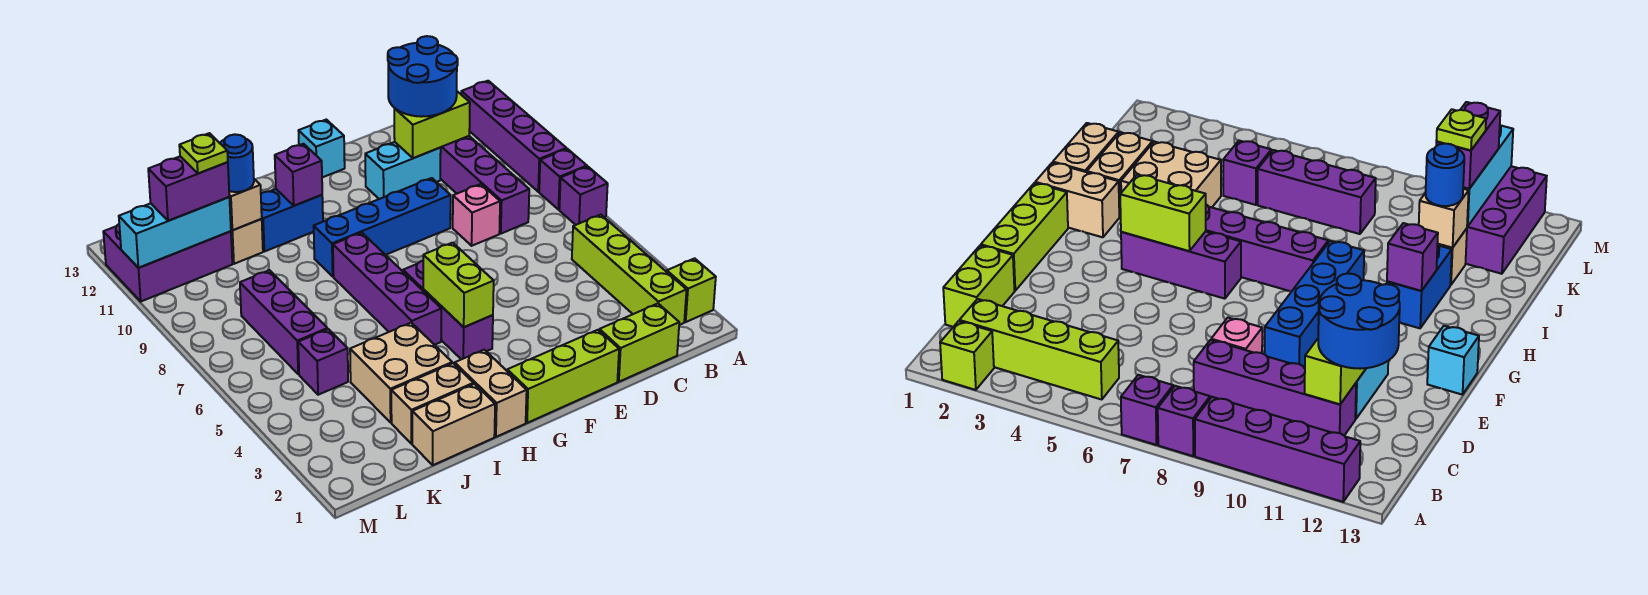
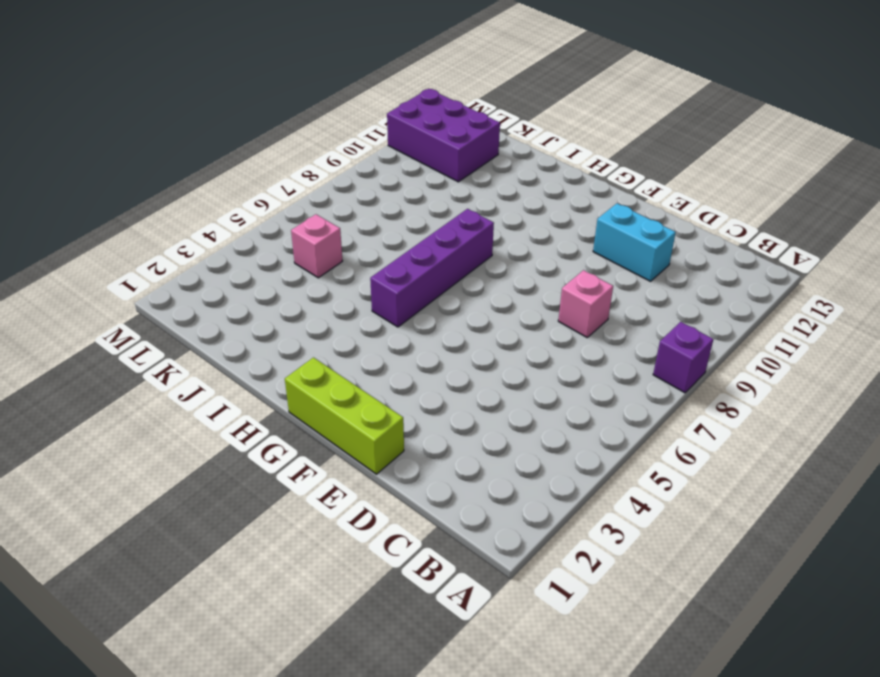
pink brick K5 level 1 -> purple brick K5 level 1
none -> lime brick A2 level 1
none -> purple brick A7 level 1
none -> purple brick A9:A12 level 1
none -> lime brick B2:B5 level 1

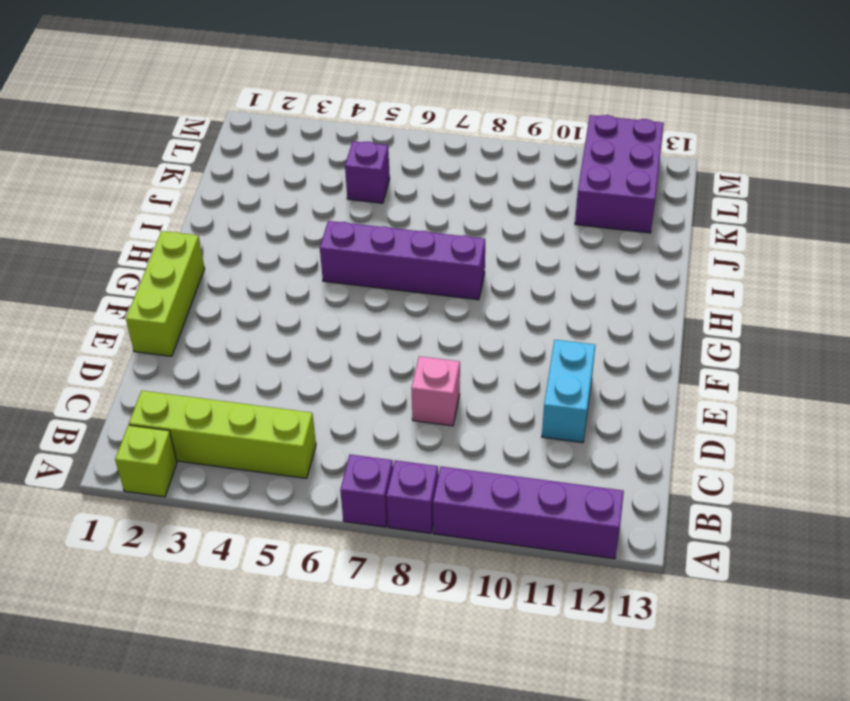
none -> lime brick C1:D1 level 1
none -> purple brick C8:C11 level 1
none -> blue brick E9:H9 level 1
none -> cyan brick F13 level 1

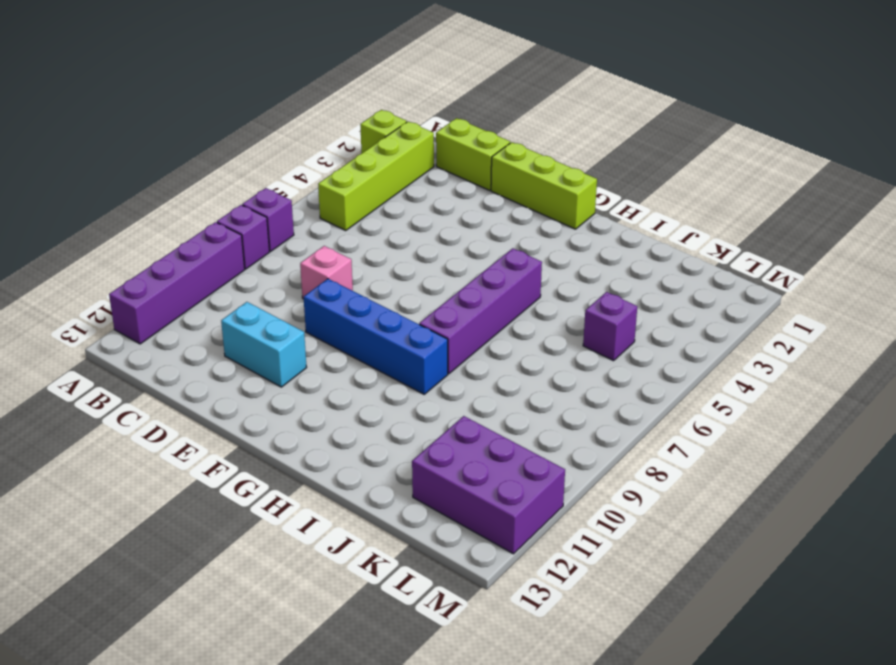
none -> purple brick C8:C11 level 1
none -> cyan brick F13 level 1
none -> purple brick G4:G6 level 1
none -> tan brick H1:H2 level 1

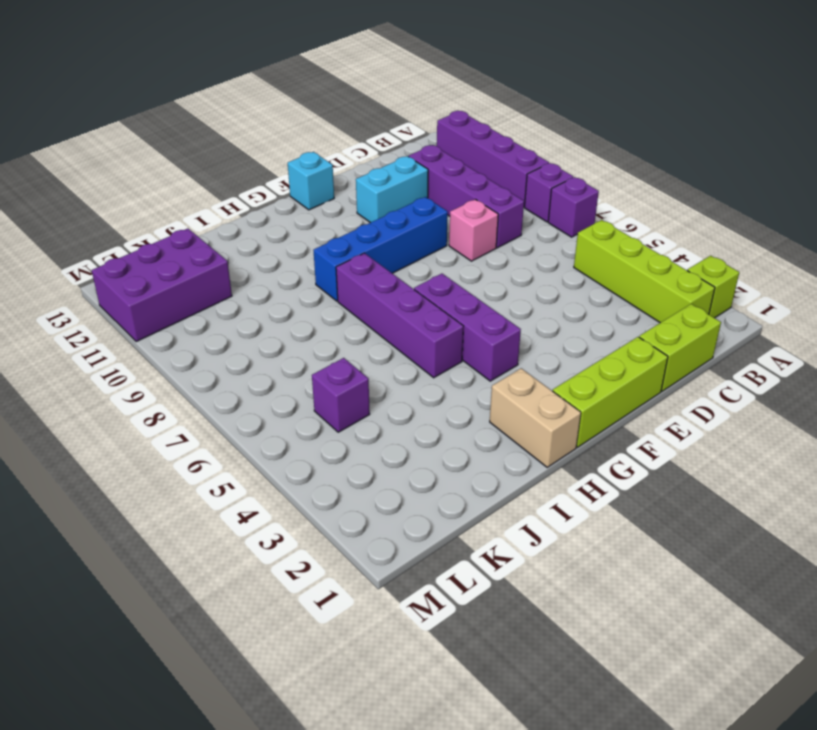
none -> blue brick H11:I11 level 1
none -> tan brick I1:J1 level 1
none -> tan brick I2:J2 level 1
none -> tan brick I3:J4 level 1

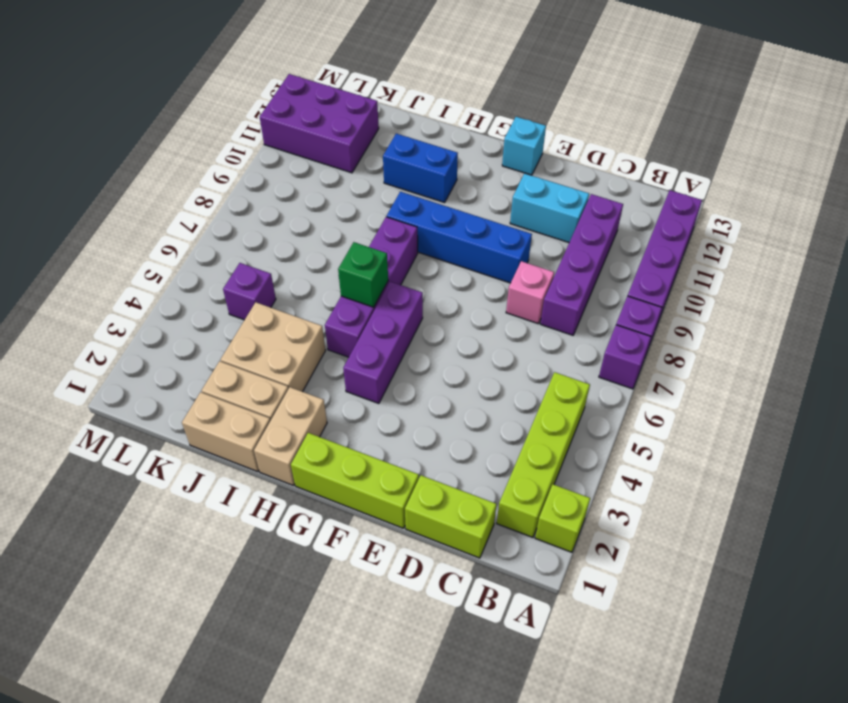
green brick H6 level 2 -> none
none -> tan brick J11 level 1
none -> purple brick K6:K8 level 1
none -> lime brick C11:D11 level 2
none -> lime brick G4:G5 level 2

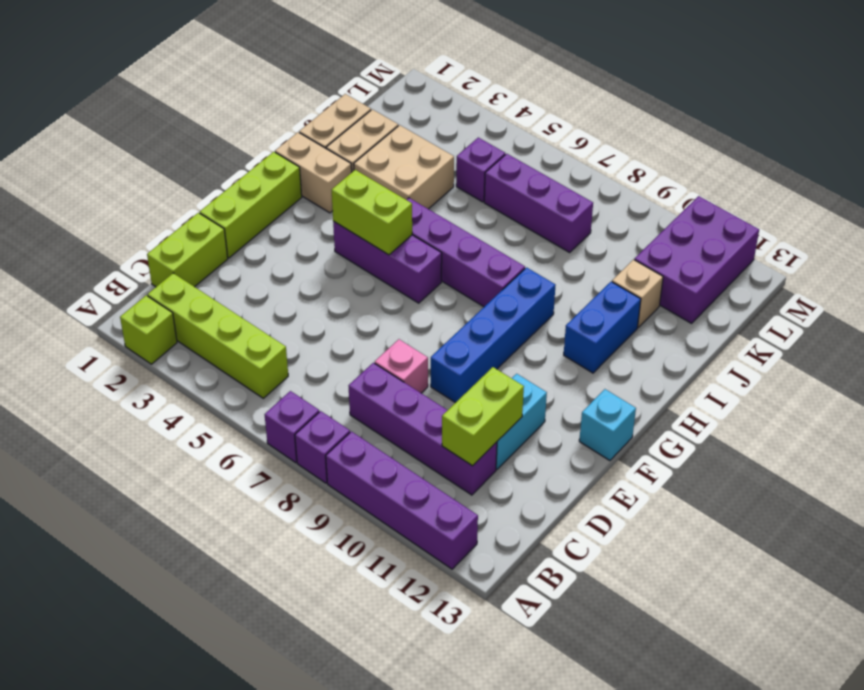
none -> purple brick H11 level 2
none -> tan brick J11 level 2
none -> cyan brick K11:M11 level 2
none -> blue round brick C11:D12 level 3

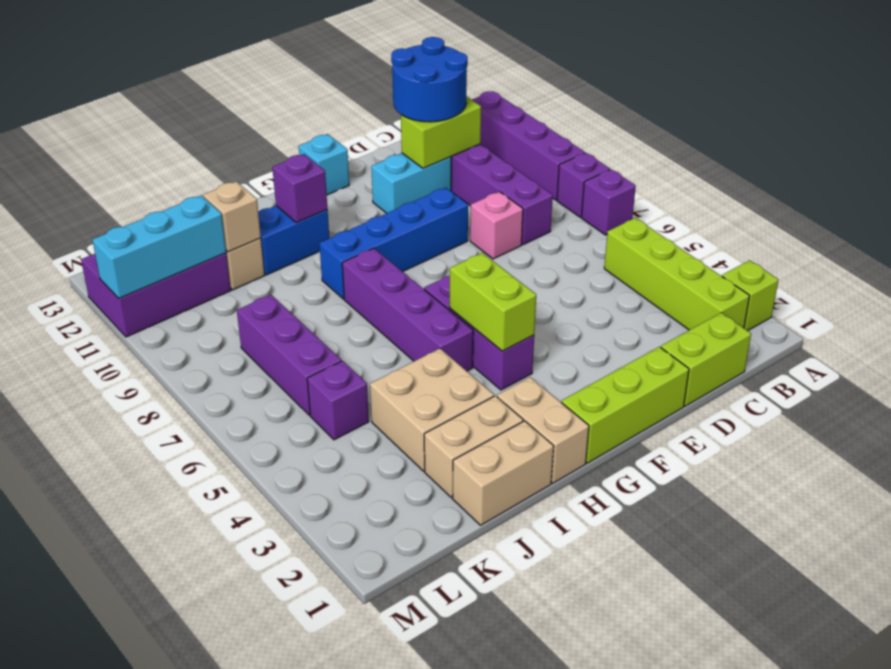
none -> blue round brick J11 level 3
none -> purple brick K11:L11 level 3
none -> lime plate K11 level 4

